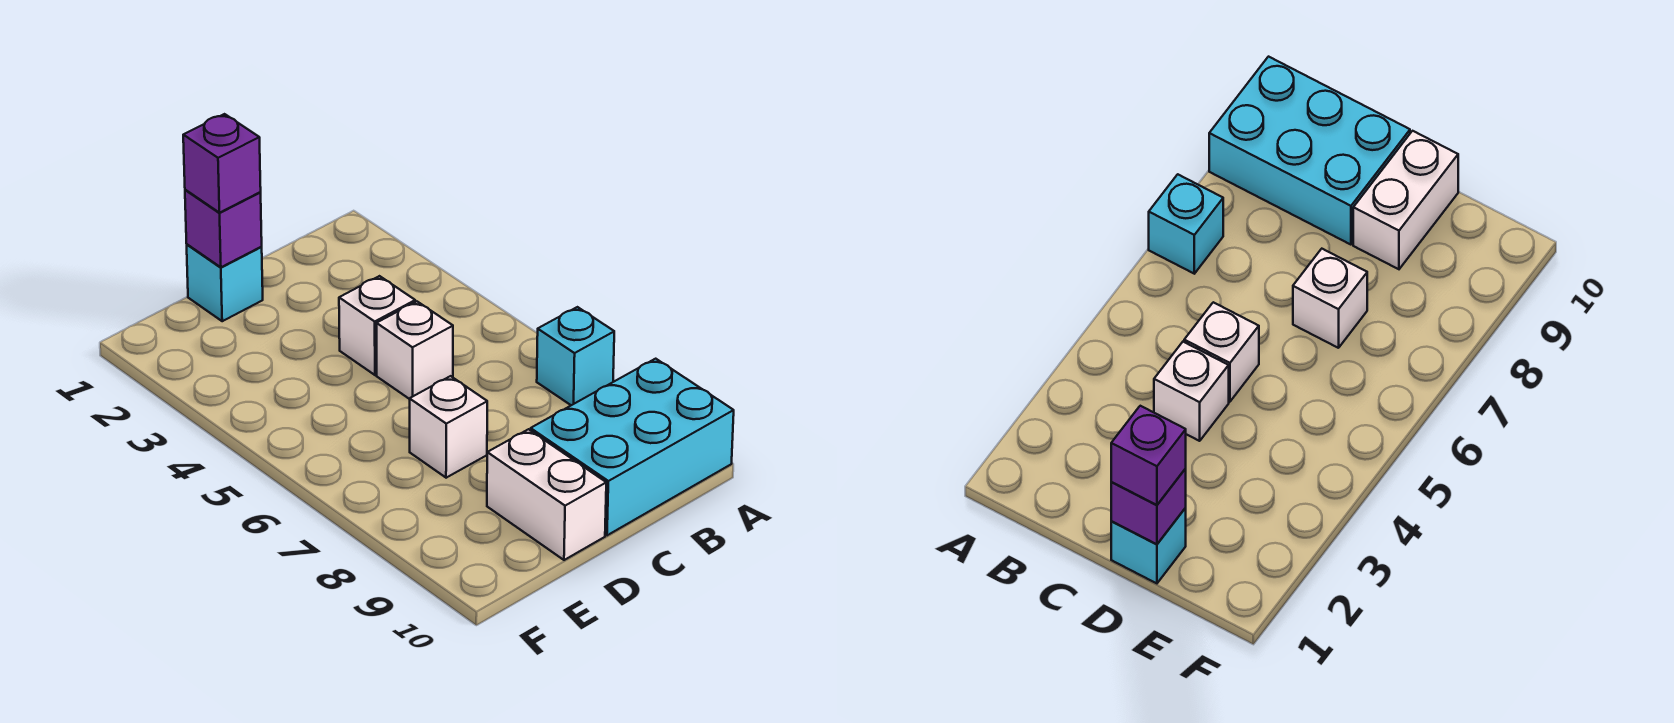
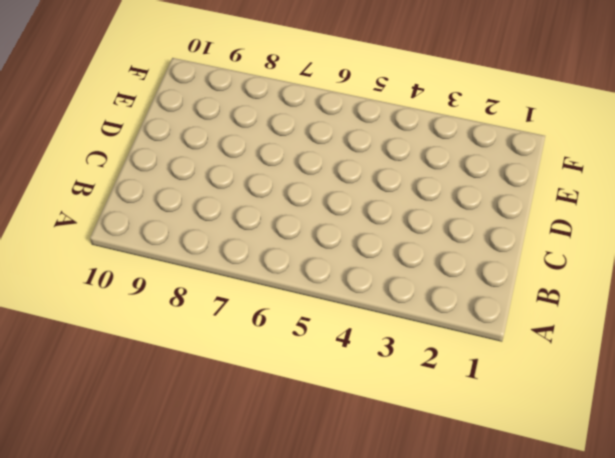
none -> cyan brick A7 level 1
none -> cyan brick A9:C10 level 1

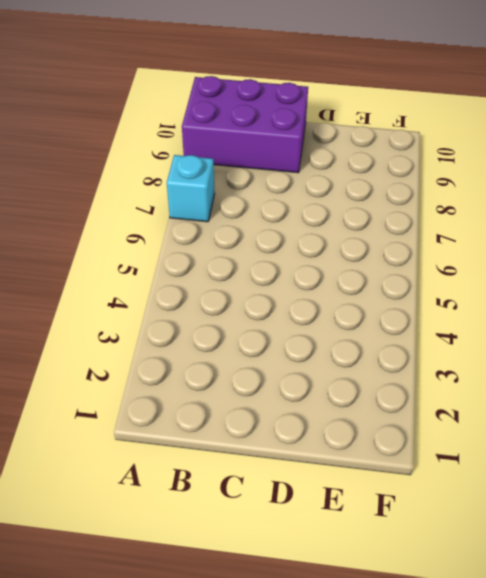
purple brick A9:C10 level 1 -> cyan brick A9:C10 level 1
none -> white brick C4 level 1
none -> white brick C5 level 1

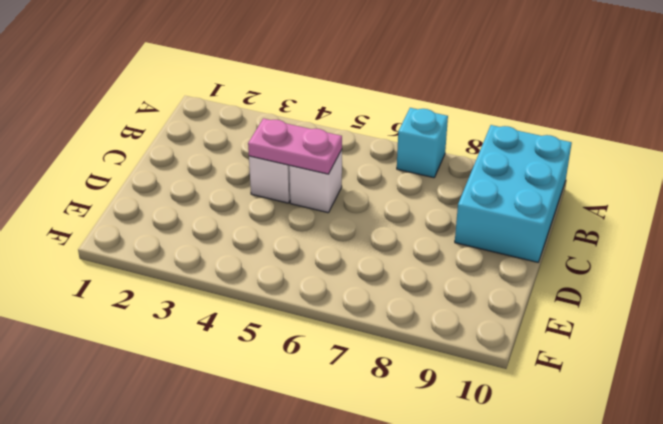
pink plate C4:C5 level 2 -> none
none -> cyan brick D1 level 1
none -> white brick D7 level 1

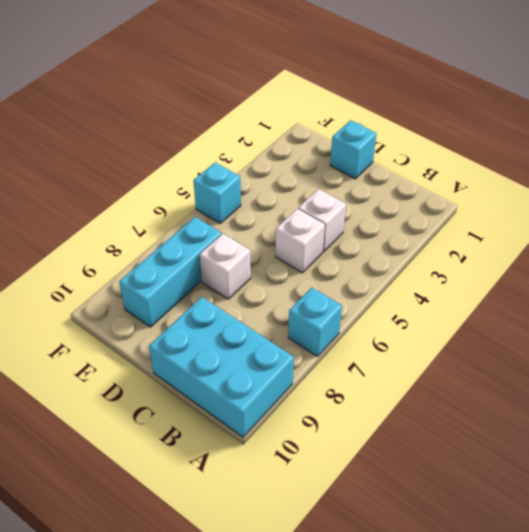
cyan brick E7:E9 level 1 -> none
cyan brick F5 level 1 -> none
none -> white brick D9:D10 level 1
none -> purple brick D1 level 2

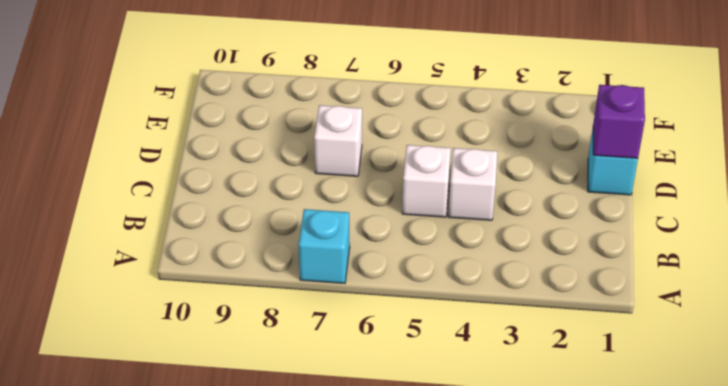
none -> cyan brick A9:C10 level 1
none -> white brick D9:D10 level 1

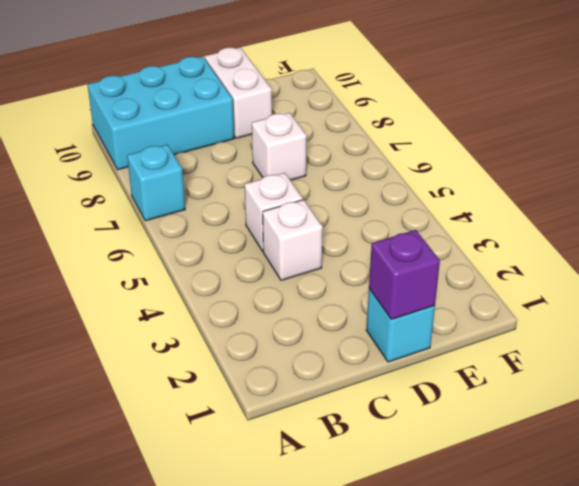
none -> purple brick D1 level 3

